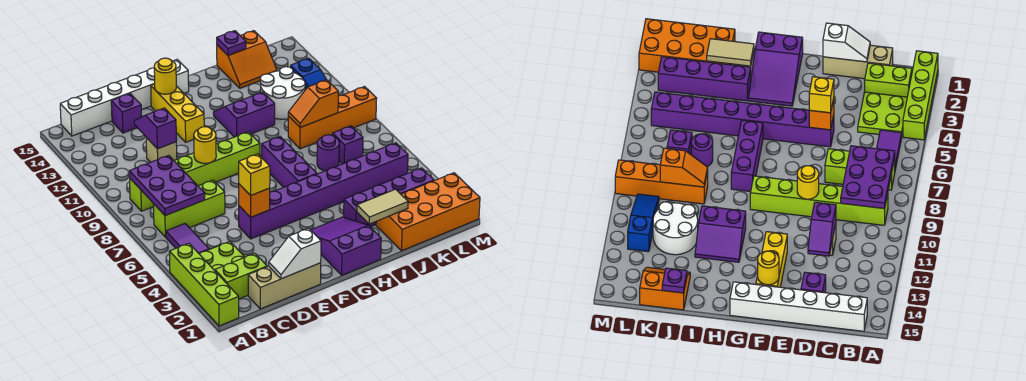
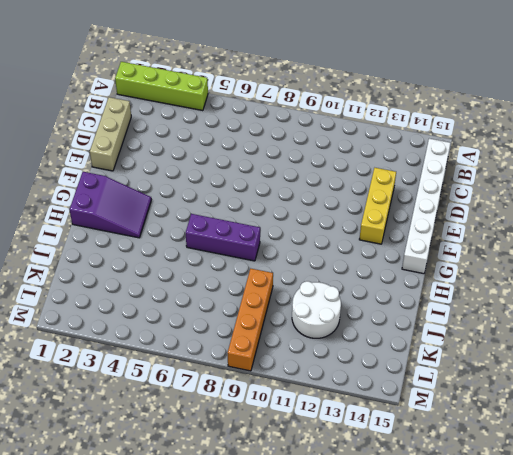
yellow brick D13:F13 level 1 -> yellow brick F12:F14 level 1
none -> lime brick B2:C2 level 1
none -> lime plate B3:C4 level 1
none -> purple tile B5:B6 level 1
none -> lime brick B7:D7 level 1

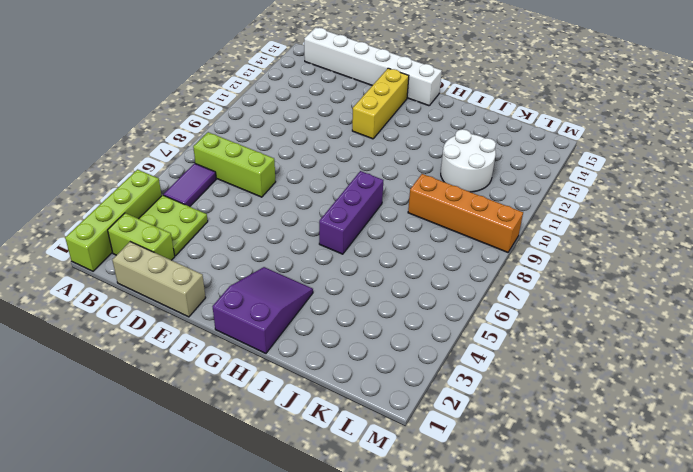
none -> lime brick B9:G9 level 1
none -> tan brick D11 level 1
none -> purple brick D14 level 1
none -> purple brick E5:L5 level 1

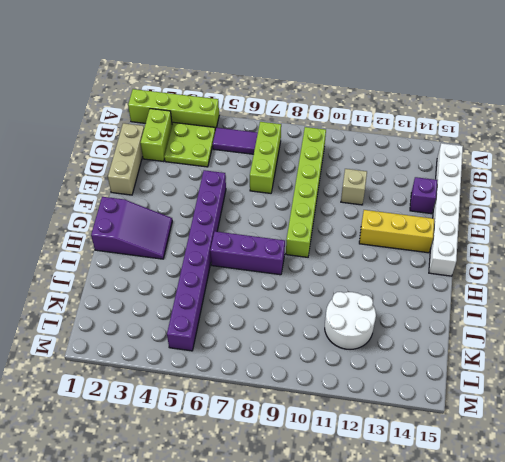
none -> purple slope H11:I12 level 1 top 11
none -> purple brick I3:L3 level 1
none -> orange brick J1:M2 level 1
none -> purple round brick J7 level 1

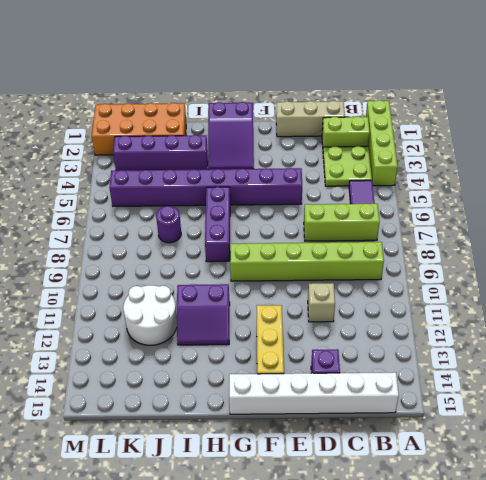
none -> orange brick J9:M9 level 1
none -> orange slope J14:K15 level 1 top 15
none -> purple brick K7 level 1
none -> blue slope L10:L12 level 1 top 12

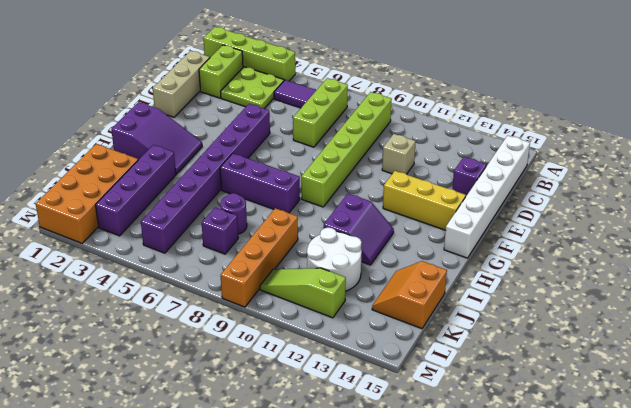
lime slope L10:L12 level 1 top 12 -> blue slope L10:L12 level 1 top 12
none -> purple plate B7:C9 level 2
none -> white slope D1:E1 level 2 top E
none -> purple slope D11:D12 level 2 top 11
none -> orange brick E5 level 2

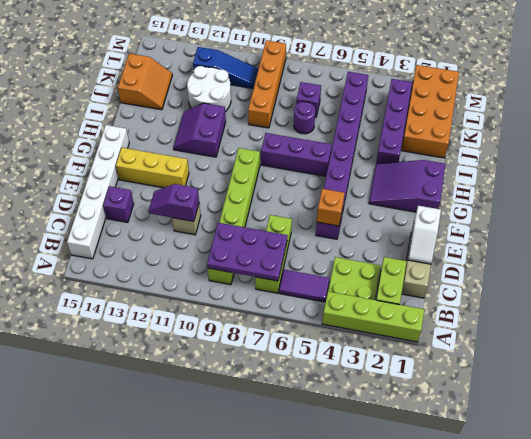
none -> yellow round brick E9 level 2
none -> yellow round brick F14 level 2
none -> tan tile I2:J2 level 2
none -> orange slope J9:K9 level 2 top K

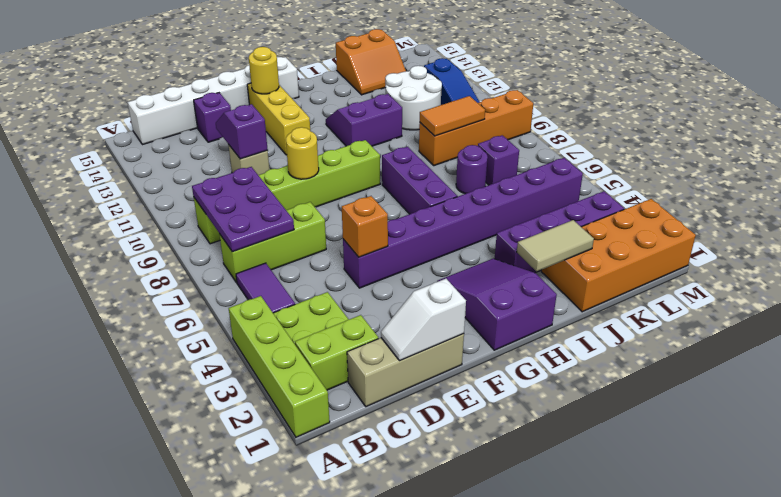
orange tile J9:K9 level 2 -> orange slope J9:K9 level 2 top K
none -> purple plate J15 level 2
none -> yellow brick E5 level 3

